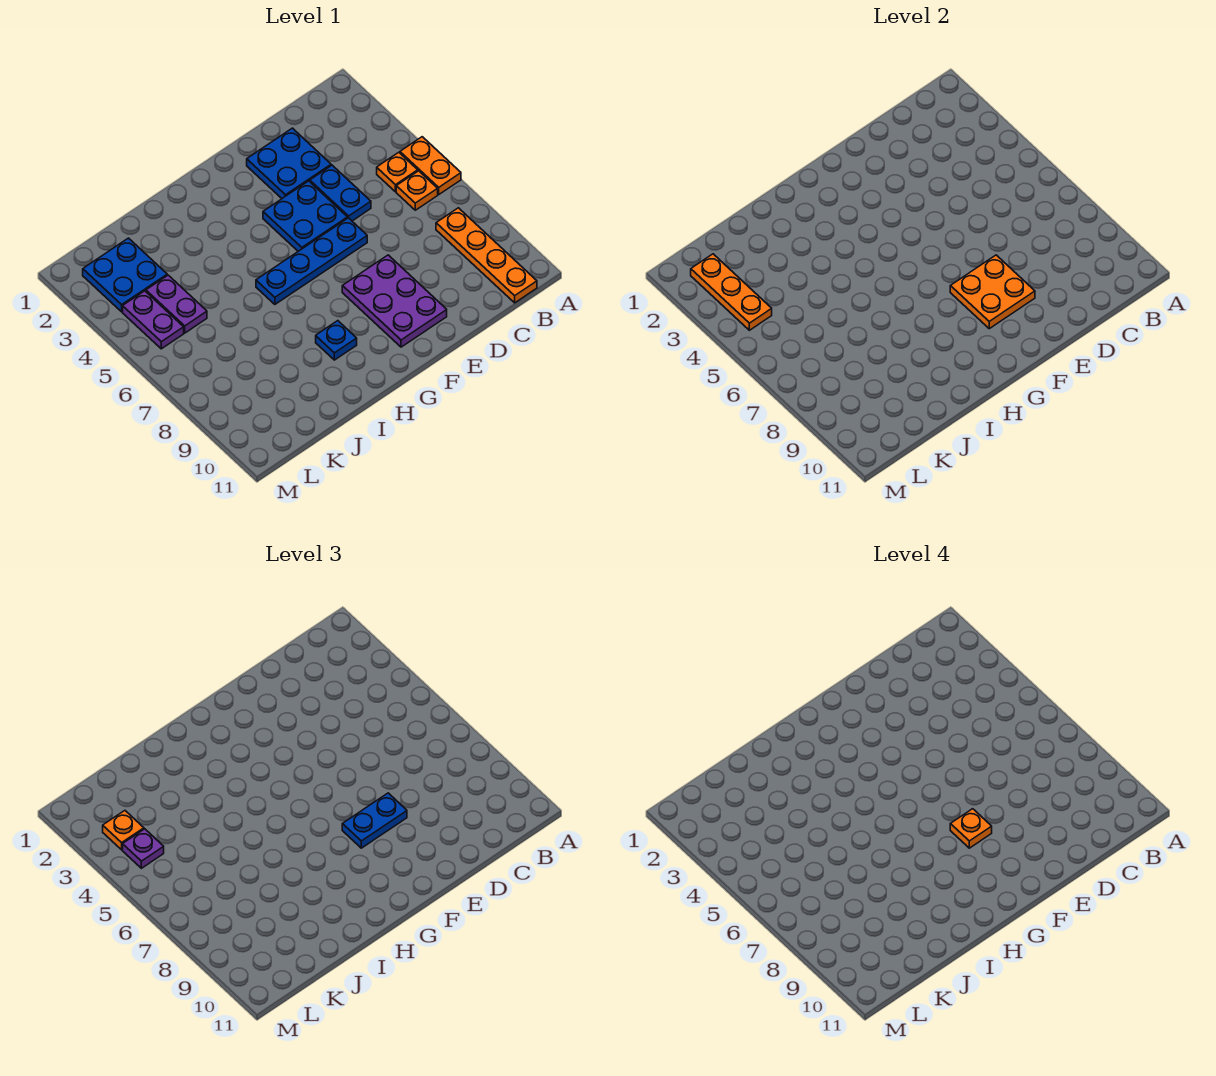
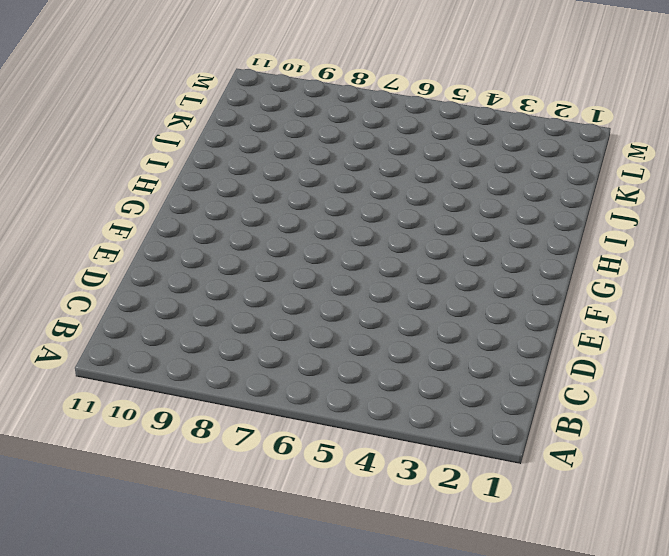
none -> orange plate A5:A6 level 1
none -> orange plate B5 level 1
none -> orange plate B6 level 1

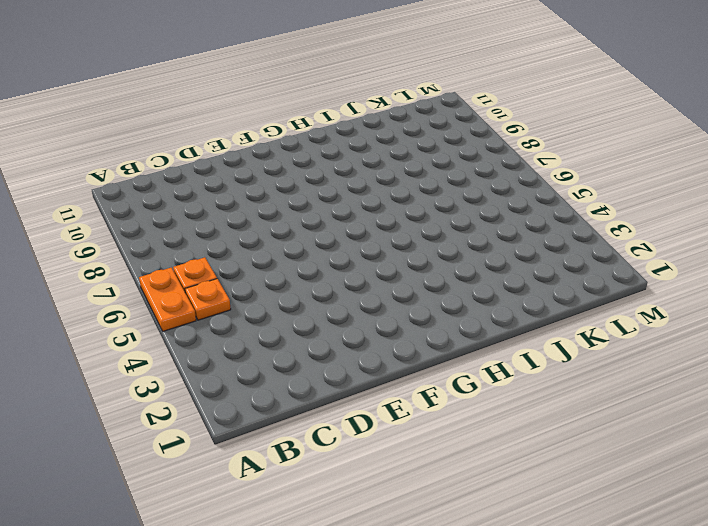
none -> orange plate B8:B11 level 1
none -> blue plate D2:E3 level 1
none -> blue plate D4:D5 level 1

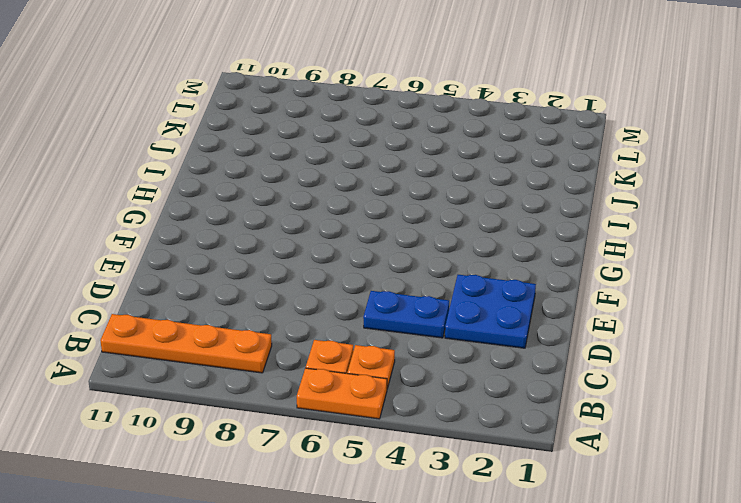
none -> blue plate E4:F5 level 1
none -> blue plate E6:H6 level 1
none -> purple plate E8:F10 level 1

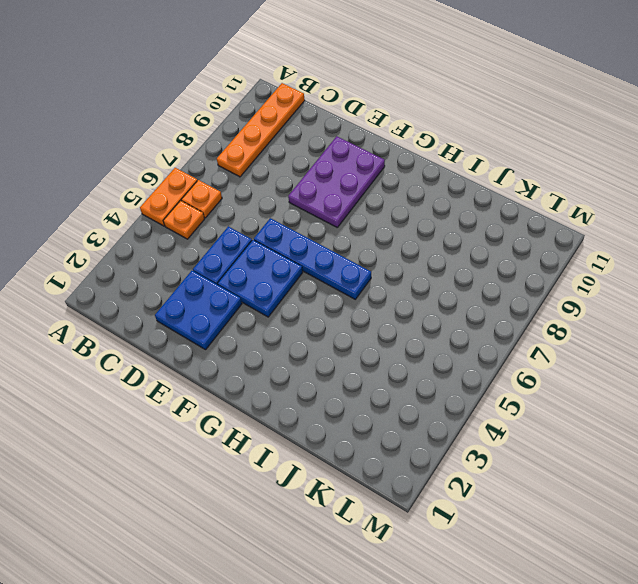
none -> blue plate H9 level 1
none -> blue plate K2:L3 level 1
none -> purple plate K4:K5 level 1

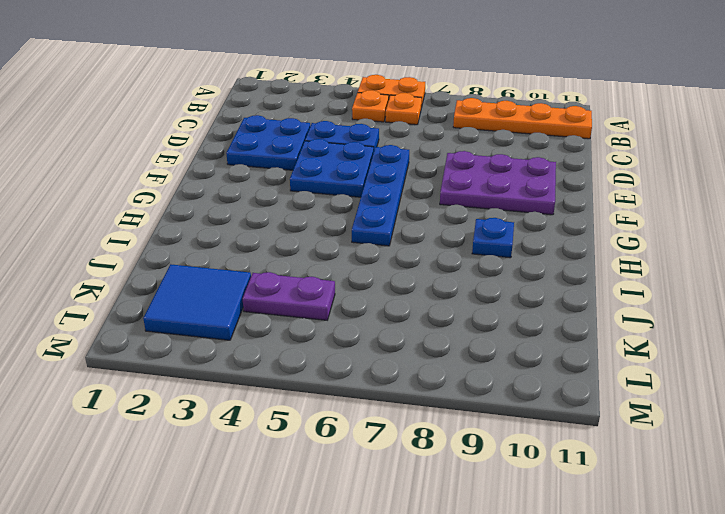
blue tile K2:L3 level 1 -> blue plate K2:L3 level 1
none -> purple plate L4:L5 level 1
none -> orange plate E8:F9 level 2
none -> orange plate L2:L4 level 2

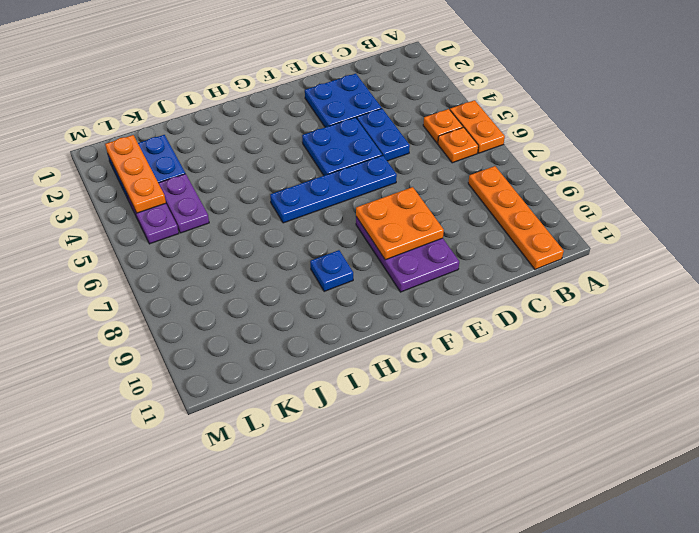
none -> blue plate E8:F8 level 3
none -> orange plate L3 level 3
none -> purple plate L4 level 3

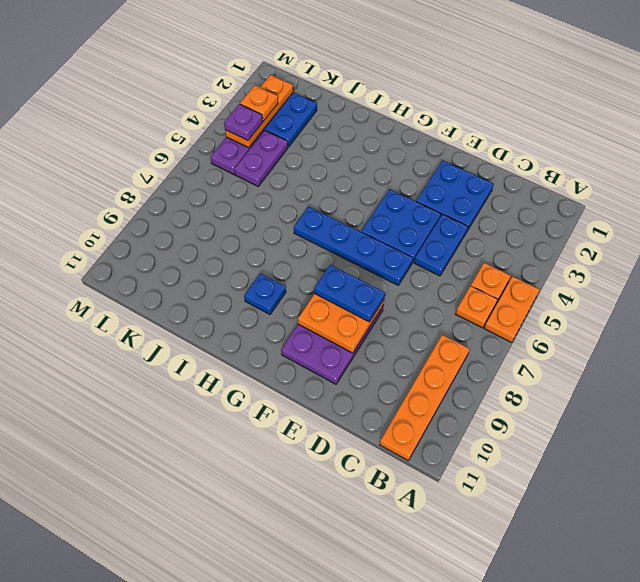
none -> orange plate F8 level 4

